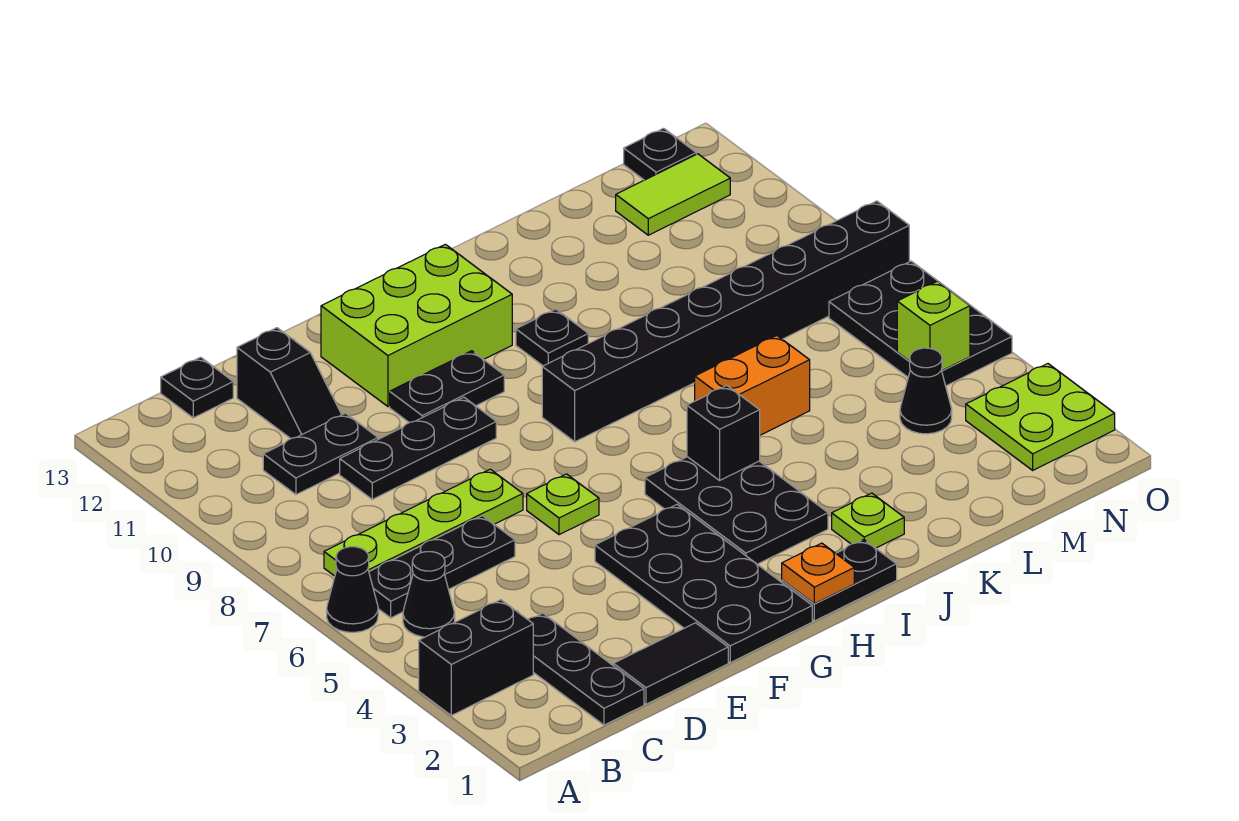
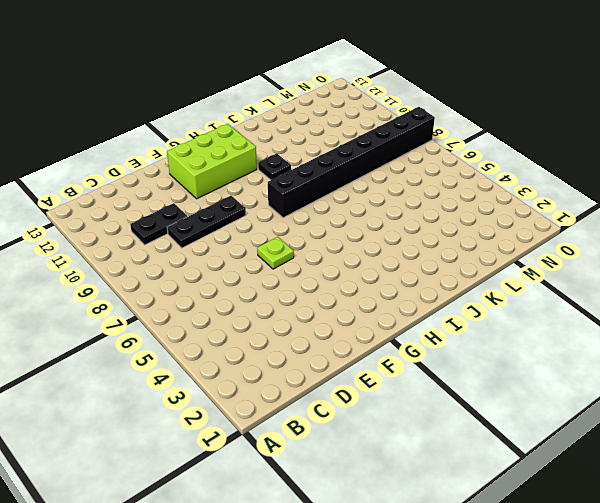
none -> black brick A3:B3 level 1
none -> black cone A6 level 1
none -> black cone B5 level 1

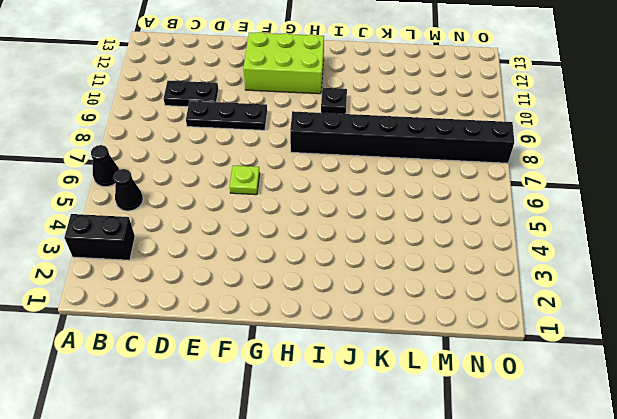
none -> black plate B6:D6 level 1
none -> lime plate B7:E7 level 1
none -> black plate C1:C3 level 1

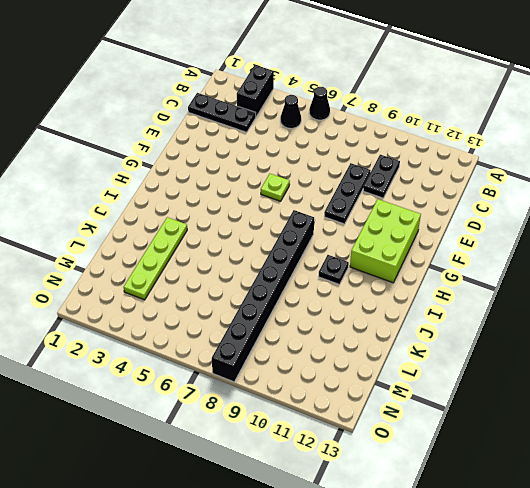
lime plate J3:M3 level 1 -> lime plate B7:E7 level 1
none -> black plate B6:D6 level 1
none -> black plate C13 level 1
none -> black tile D1:E1 level 1

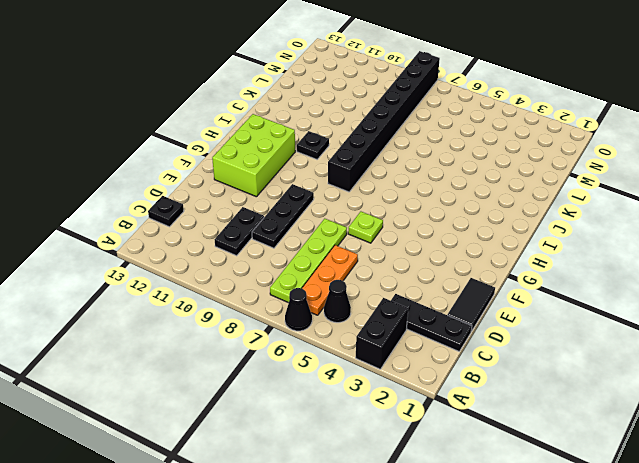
orange plate B6:D6 level 1 -> black plate B6:D6 level 1
none -> black slope D11:D12 level 1 top 12
none -> black plate F1:G4 level 1
none -> black plate F10:G10 level 1

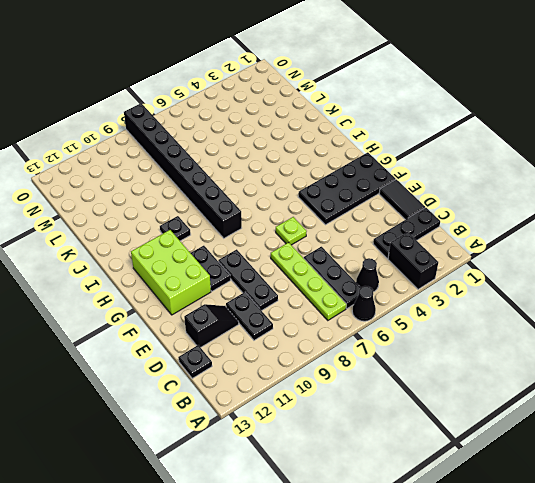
none -> black plate H1:I1 level 1
none -> black plate H3:I5 level 1
none -> lime plate J2 level 1

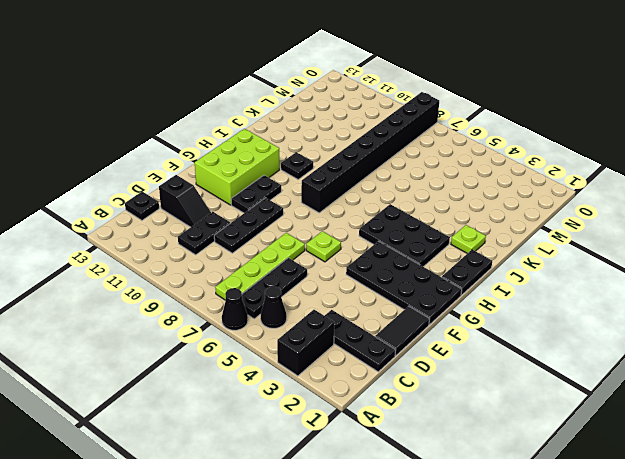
none -> orange brick J6:K6 level 1
none -> black cone M4 level 1
none -> lime tile M12:N12 level 1

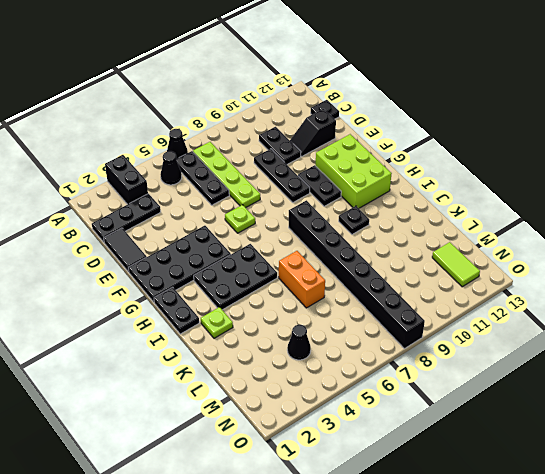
none -> lime plate N2:O3 level 1
none -> black plate N5:O7 level 1
none -> black plate N13 level 1

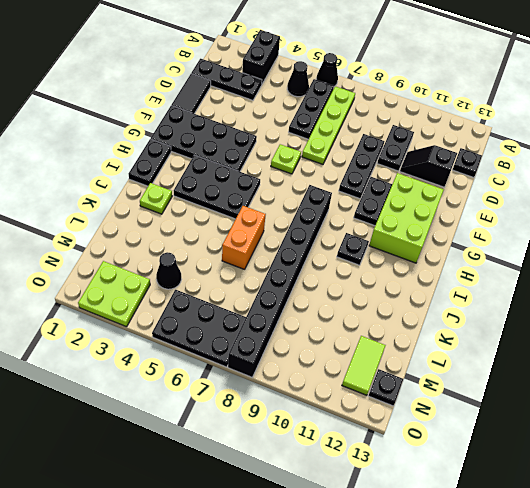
none -> orange plate H1 level 2
none -> black brick I5 level 2
none -> lime brick N5 level 2

